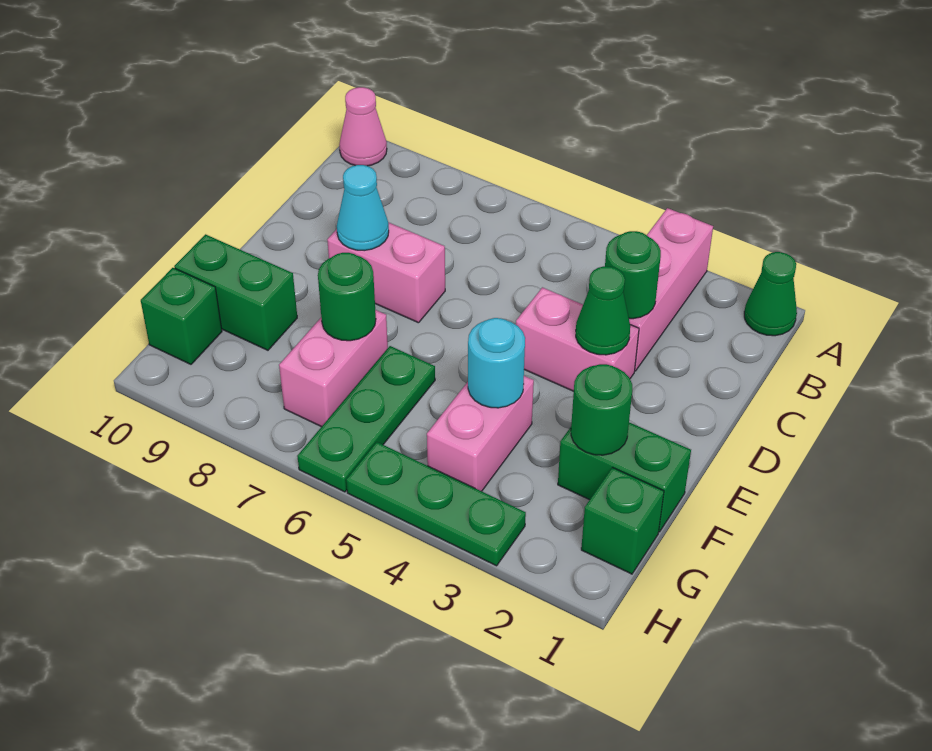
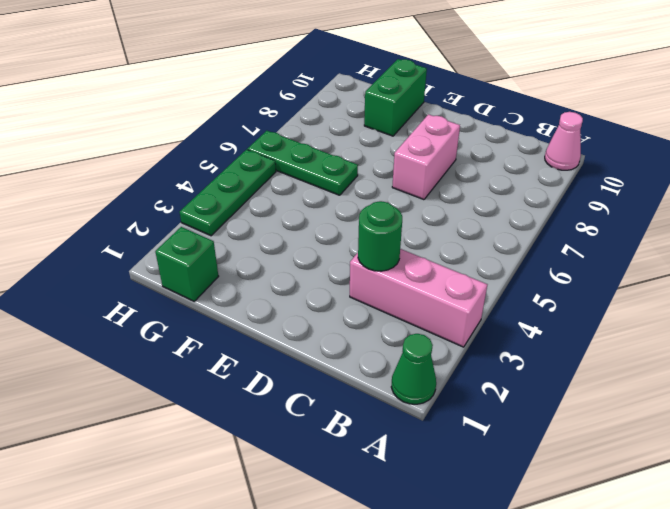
none -> pink brick D3:D4 level 1
none -> green brick F1:F2 level 1
none -> pink brick F4:G4 level 1

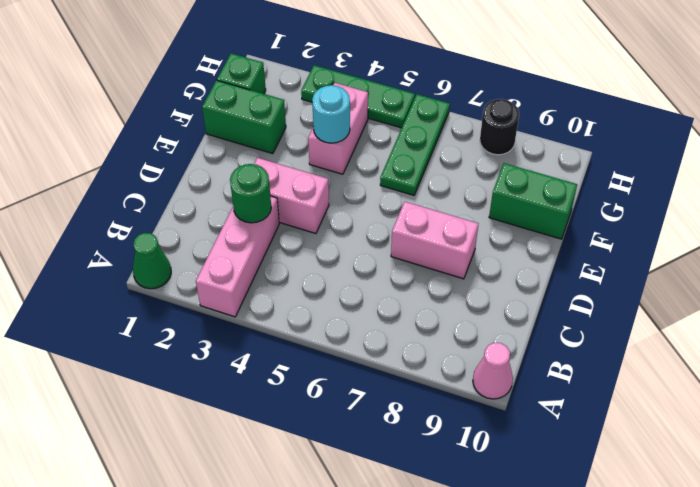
black round brick H8 level 1 -> none
none -> pink brick F7:G7 level 1
none -> green brick G10 level 1
none -> green cone D3 level 2

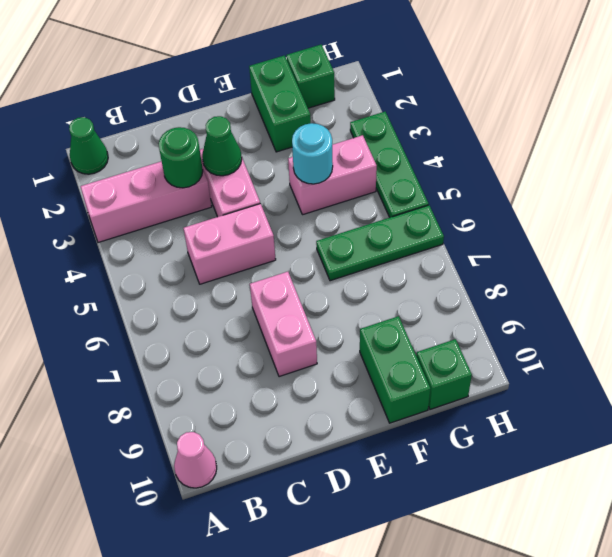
pink brick C5:D5 level 1 -> pink brick F7:G7 level 1
none -> cyan cone D8 level 2
none -> green round brick F2 level 2
none -> green round brick F7 level 2

